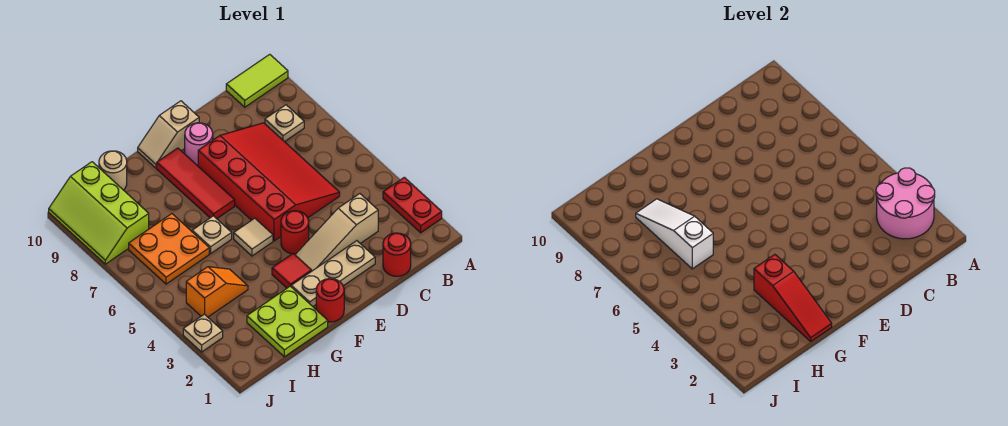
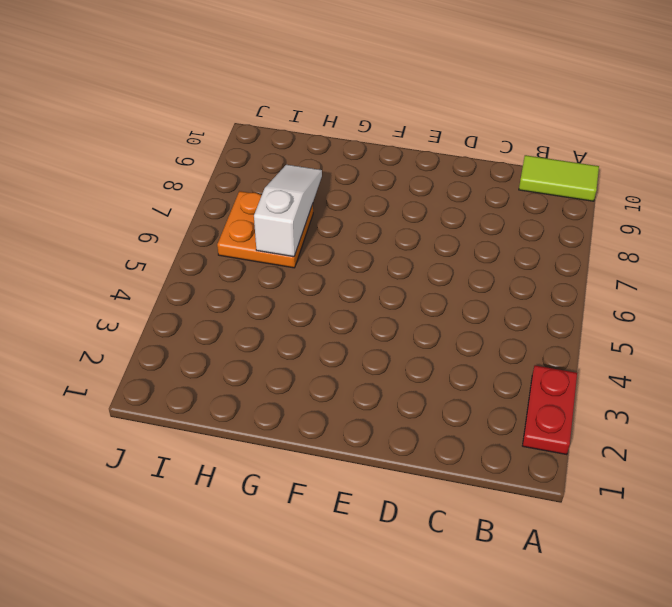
none -> tan plate B8 level 1
none -> red round brick C1 level 1
none -> tan slope C3:E3 level 1 top C

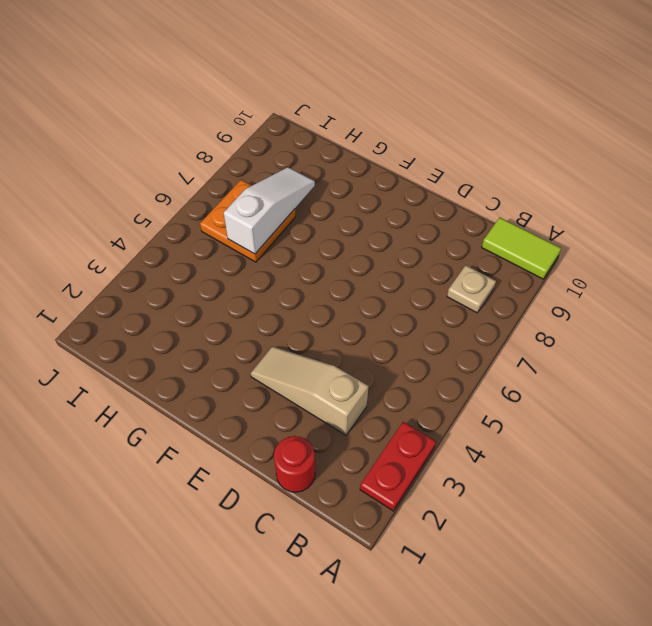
none -> red slope C5:E8 level 1 top E
none -> tan plate D2:F2 level 1
none -> red round brick E4 level 1

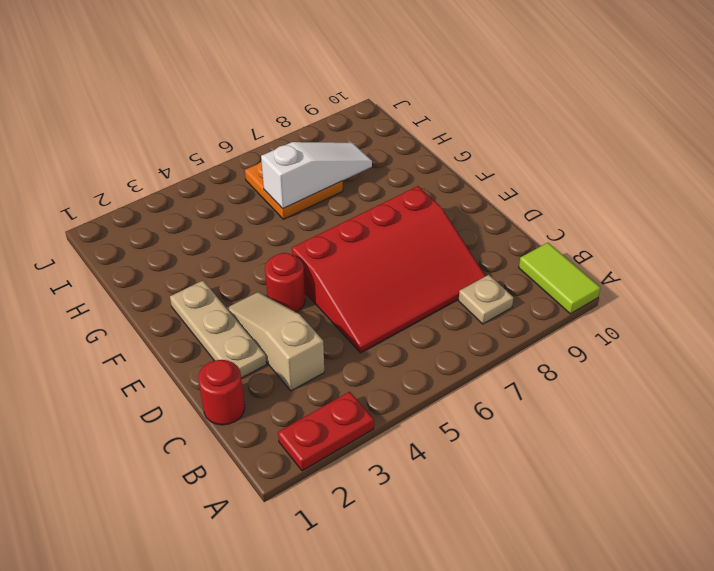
none -> pink round brick E9 level 1
none -> tan slope E10:F10 level 1 top E
none -> red round brick F1 level 1

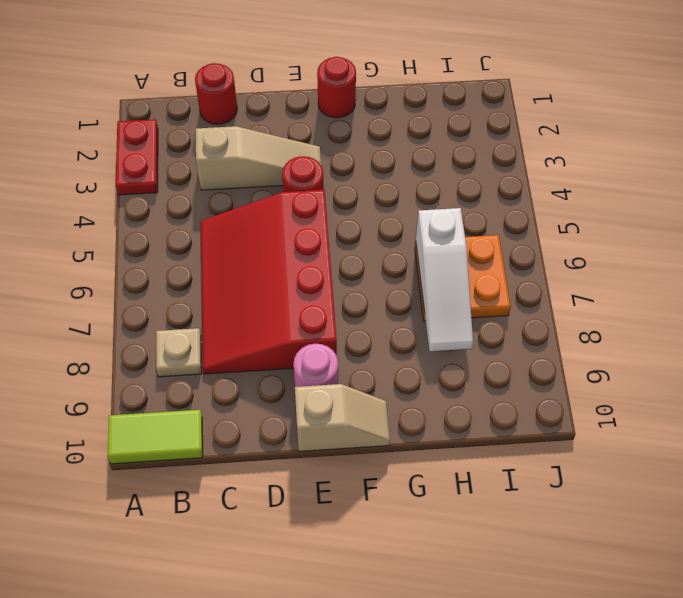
none -> tan plate D2:F2 level 1
none -> red tile F3 level 1
none -> tan tile F5 level 1

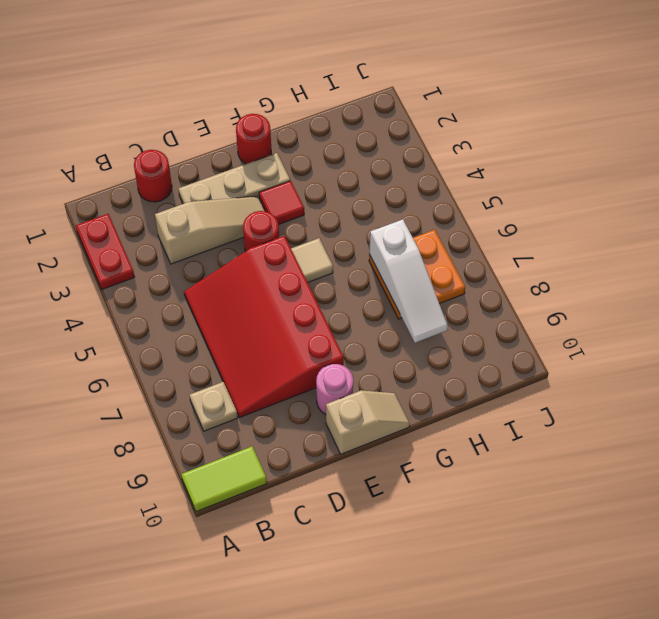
none -> red tile F7:F9 level 1
none -> lime plate G1:H2 level 1
none -> tan plate G6 level 1

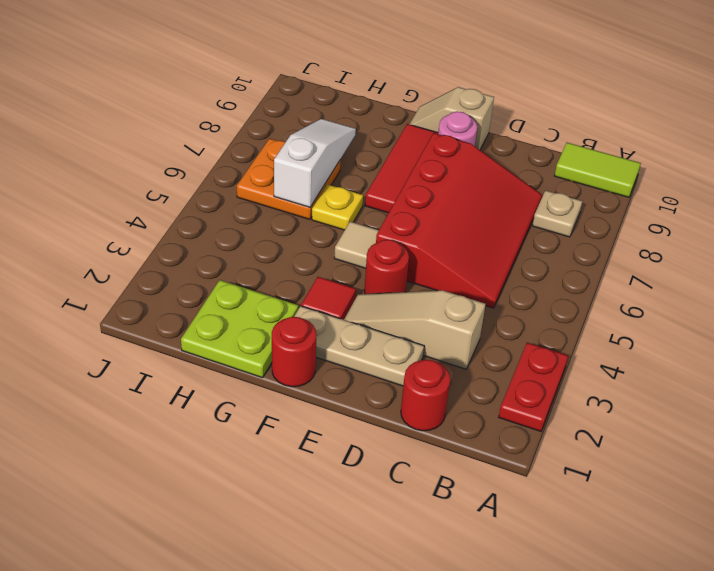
yellow plate G6 level 1 -> tan plate G6 level 1
none -> orange slope H4:I4 level 1 top I
none -> tan round brick H10 level 1
none -> lime slope I8:J10 level 1 top I

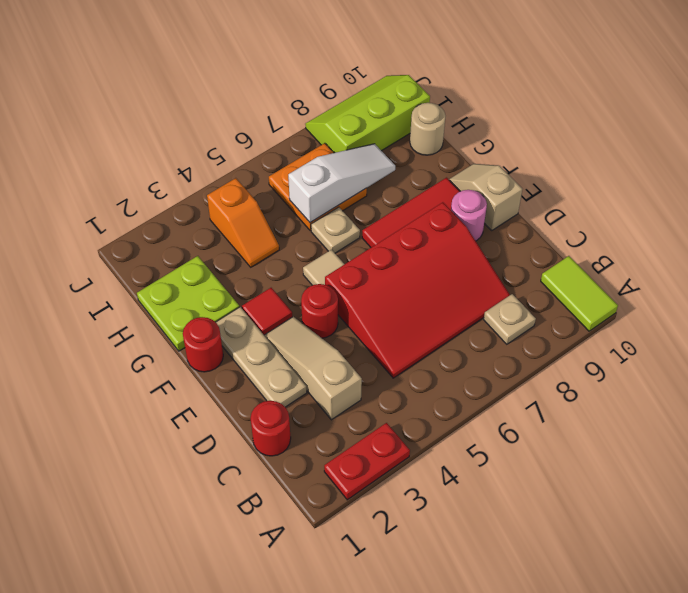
none -> tan plate J3 level 1
none -> pink round brick A2:B3 level 2
none -> red slope G1:G3 level 2 top 3

